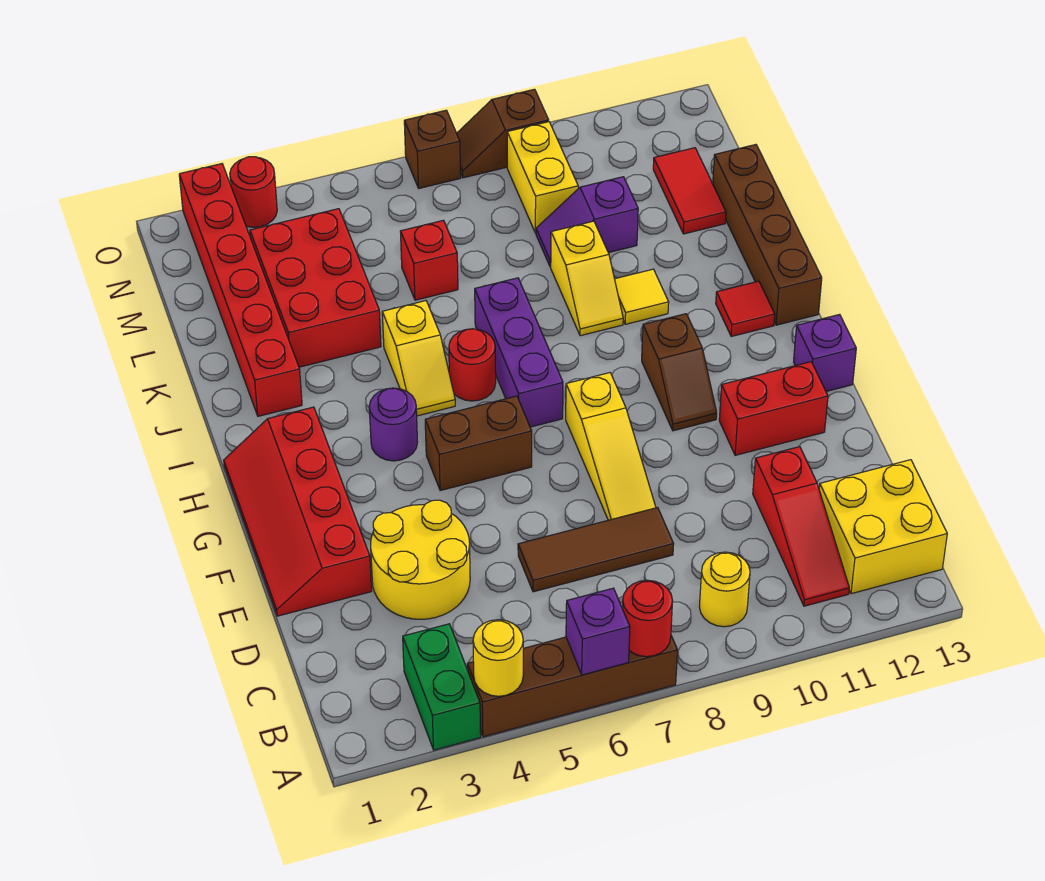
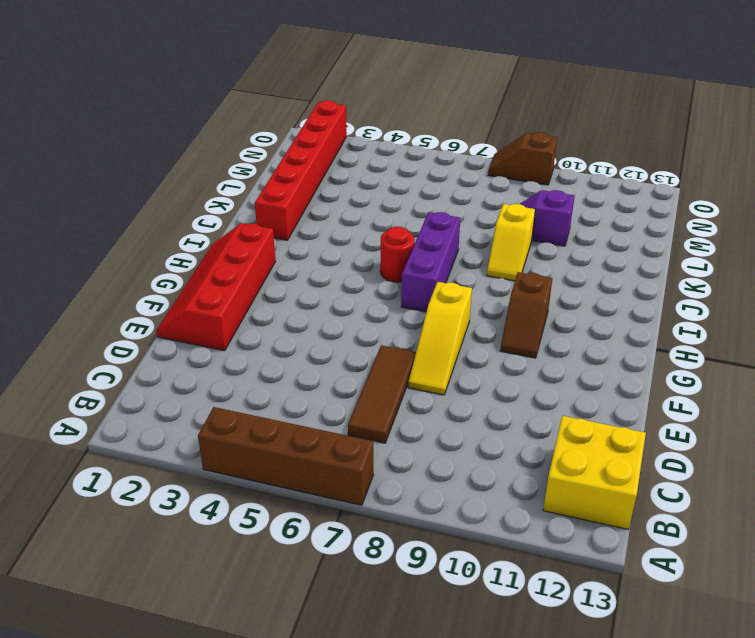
brown tile C7:E7 level 1 -> brown tile D6:D8 level 1
none -> green brick A3:B3 level 1
none -> yellow round brick B9 level 1
none -> red slope B11:D11 level 1 top D
none -> yellow round brick D3:E4 level 1

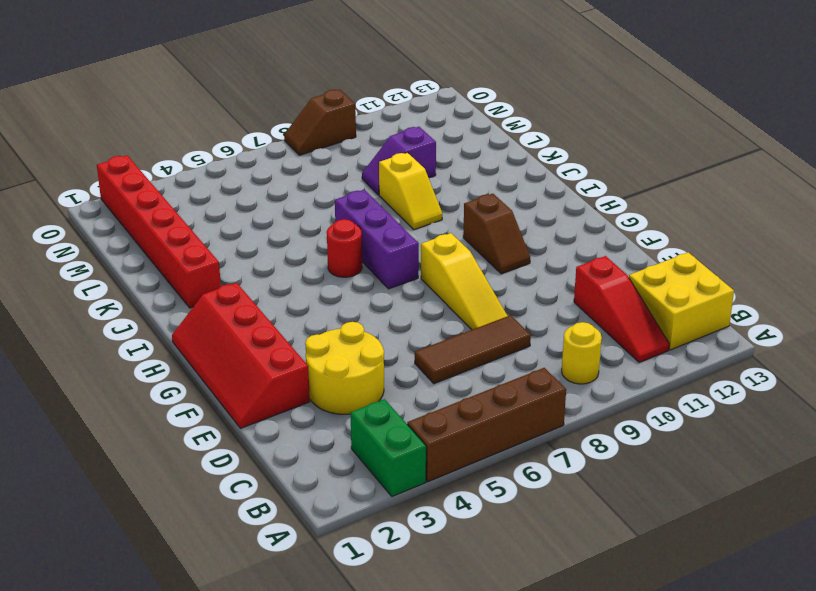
none -> red brick F11:F12 level 1
none -> brown brick G5:G6 level 1
none -> purple brick G13 level 1
none -> purple round brick H4 level 1

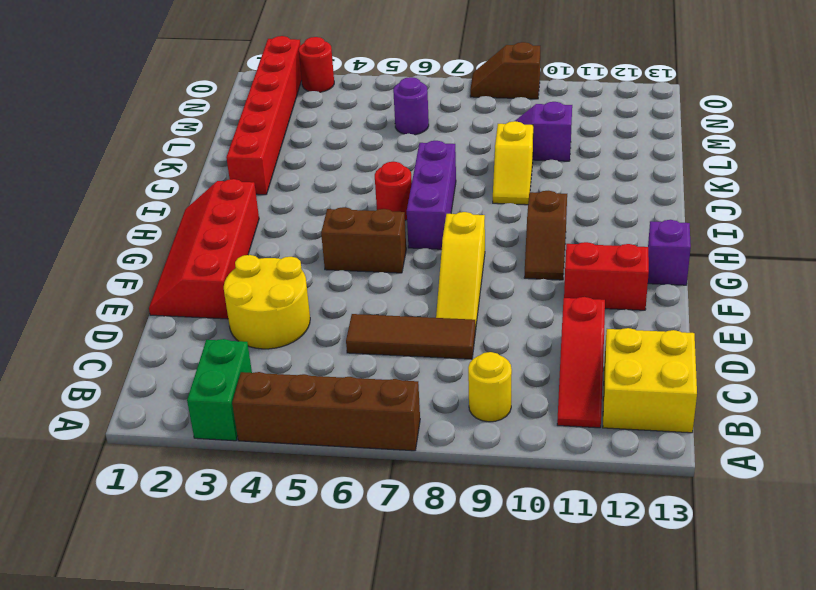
purple round brick M6 level 1 -> purple round brick H4 level 1
none -> yellow slope I5:J5 level 1 top J
none -> red tile I12 level 1
none -> brown brick I13:L13 level 1
none -> yellow tile J10 level 1

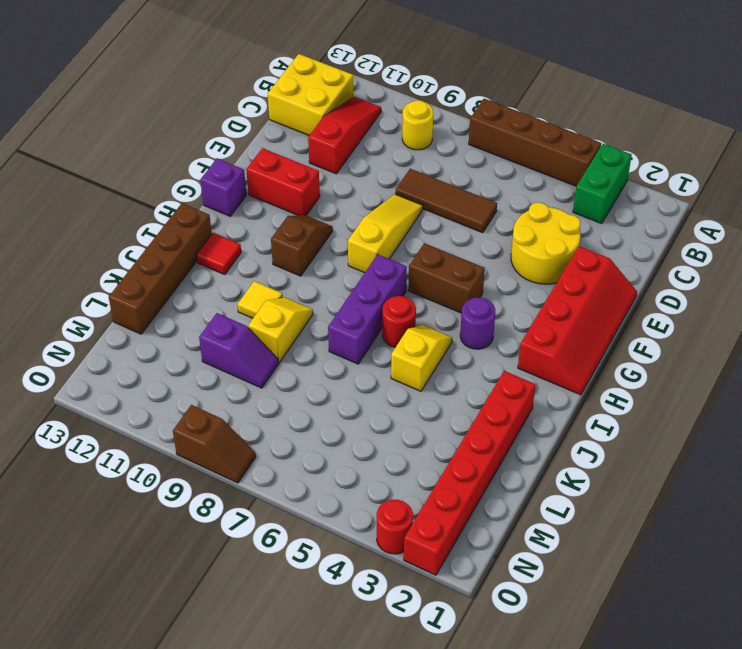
none -> red brick K3:M4 level 1
none -> red brick L6 level 1
none -> red tile L12:M12 level 1
none -> yellow brick M9:N9 level 1

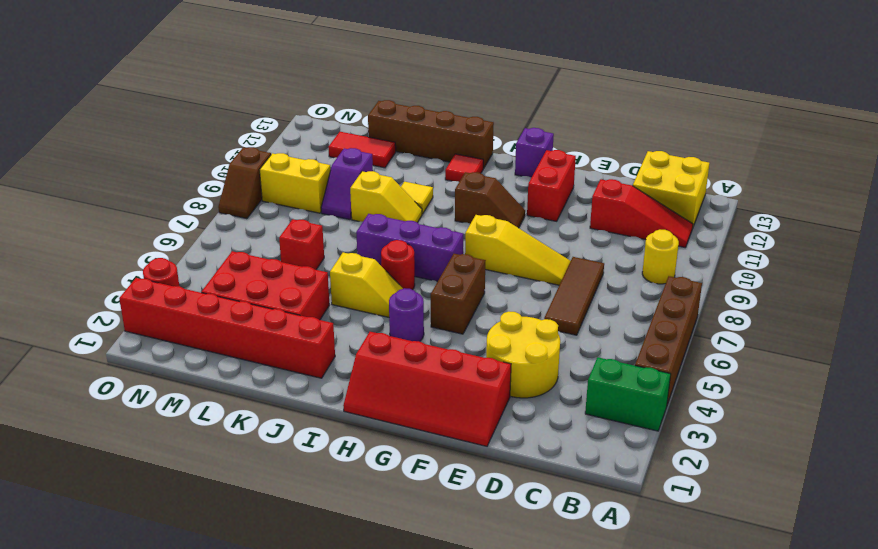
none -> brown brick O7 level 1
none -> yellow round brick A4 level 2
none -> purple brick A6 level 2
none -> red round brick A7 level 2

